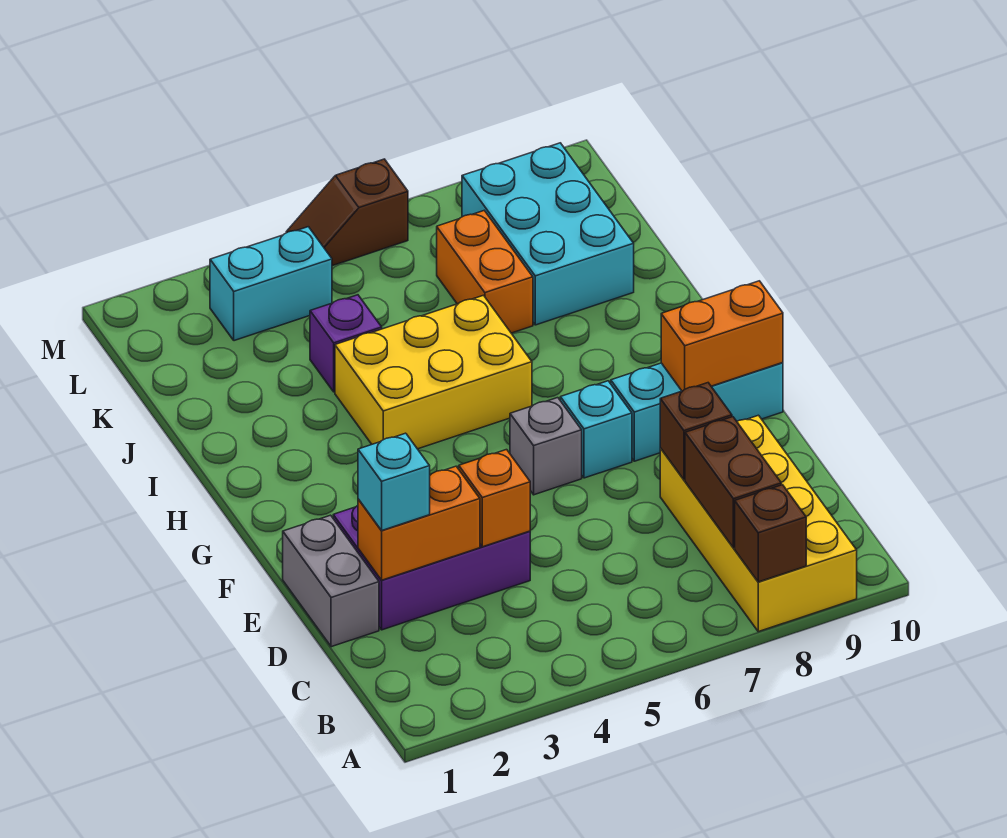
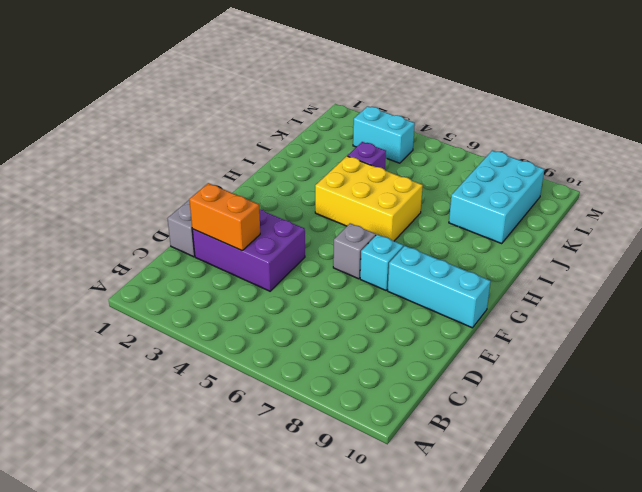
none -> yellow brick A8:D9 level 1
none -> orange brick J7:K7 level 1
none -> brown slope M5:M6 level 1 top 6

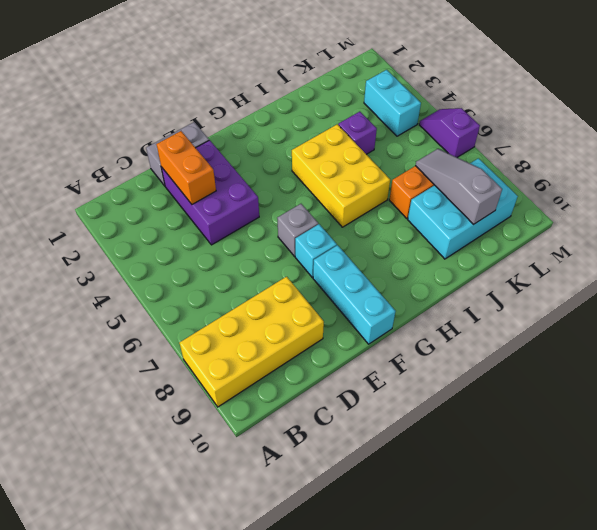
grey slope K7:K9 level 2 top 9 -> none
purple slope M5:M6 level 1 top 6 -> brown slope M5:M6 level 1 top 6
none -> brown brick A8 level 2
none -> brown brick B8:C8 level 2
none -> orange brick D4 level 2

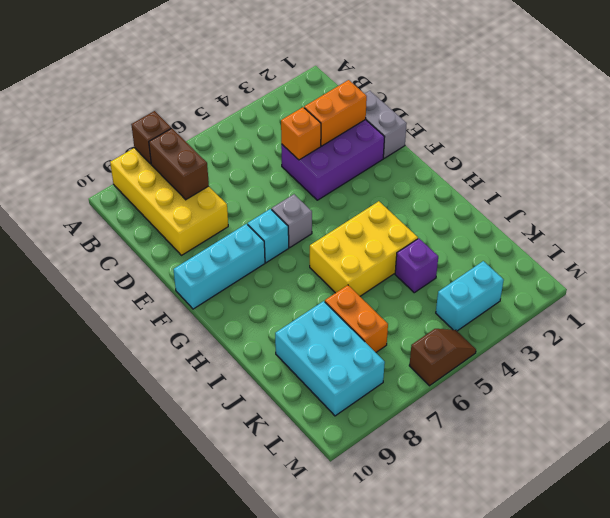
none -> brown brick D8 level 2
none -> orange brick F9:F10 level 2
none -> cyan brick D2 level 3

